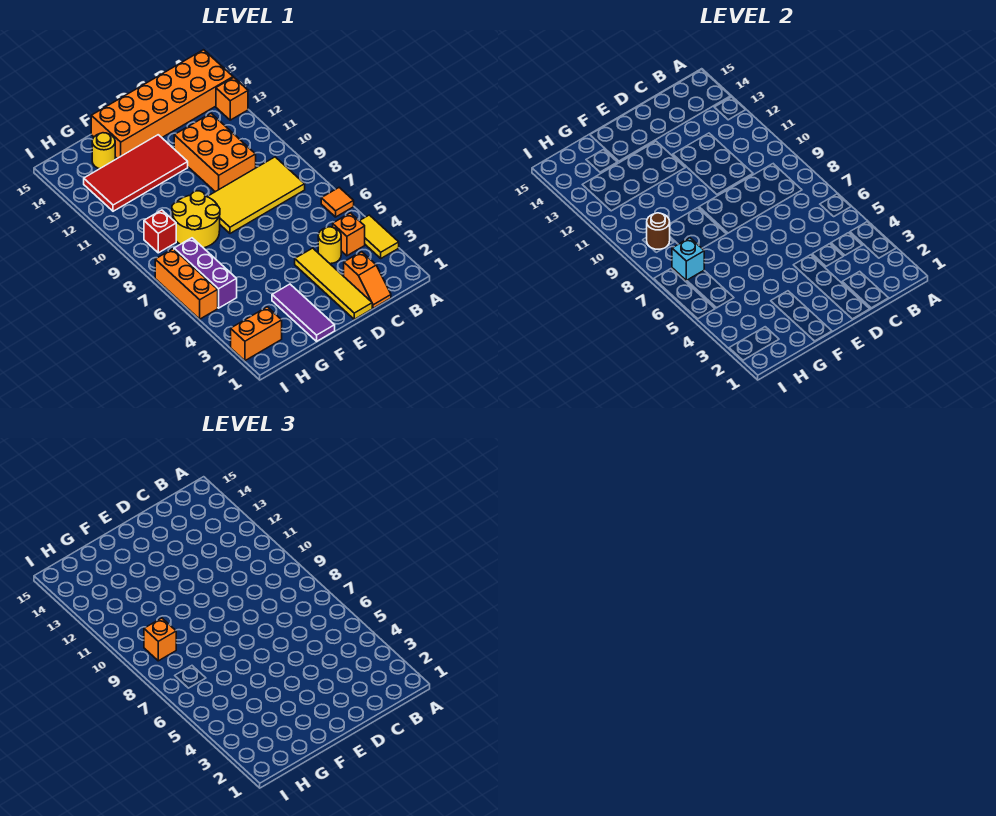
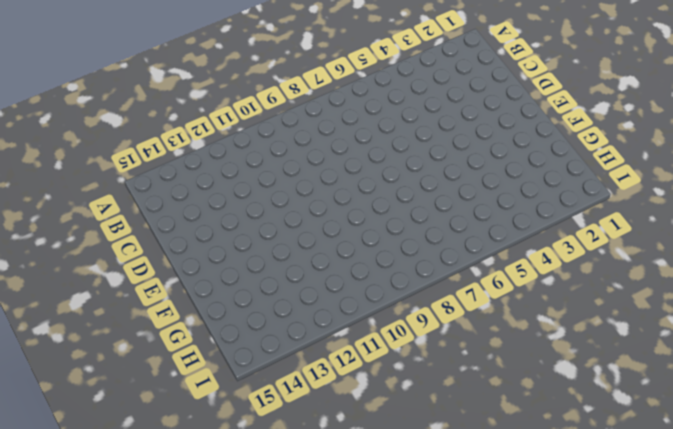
none -> yellow tile A3:A4 level 1
none -> orange tile A6 level 1
none -> orange brick A13 level 1

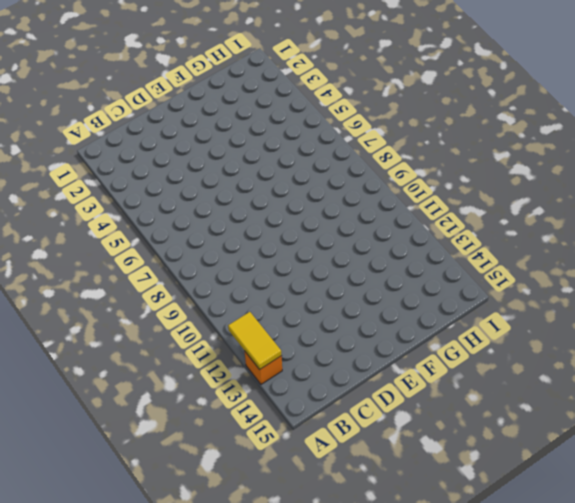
yellow tile A12:A13 level 2 -> yellow tile A3:A4 level 1
none -> orange tile A6 level 1
none -> orange brick A14:F15 level 1
none -> orange brick B4 level 1

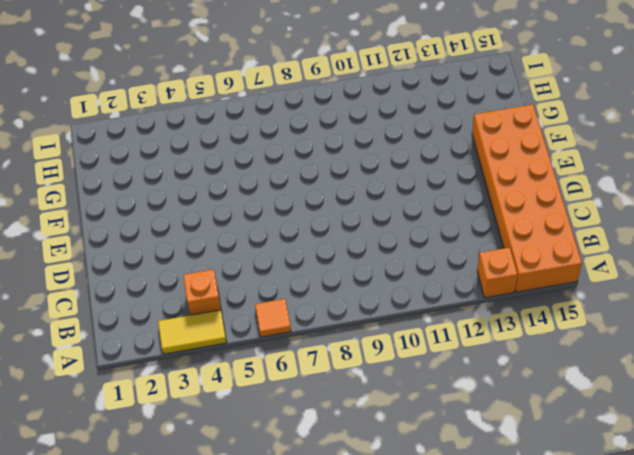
none -> yellow tile B8:E9 level 1
none -> orange slope C1:C2 level 1 top 2
none -> yellow round brick C4 level 1

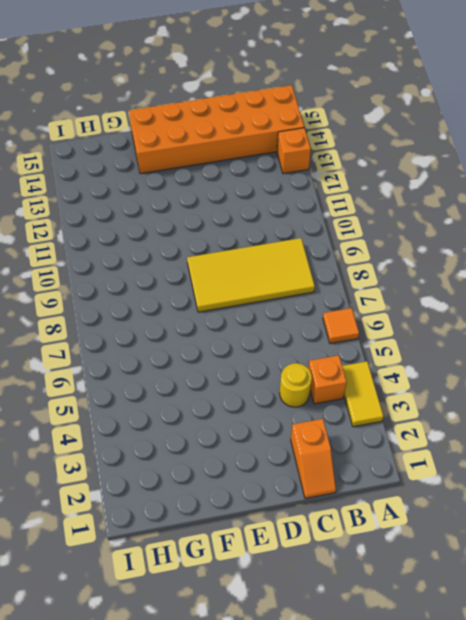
none -> orange brick C10:D12 level 1
none -> yellow tile D1:D4 level 1
none -> red tile E12:H13 level 1

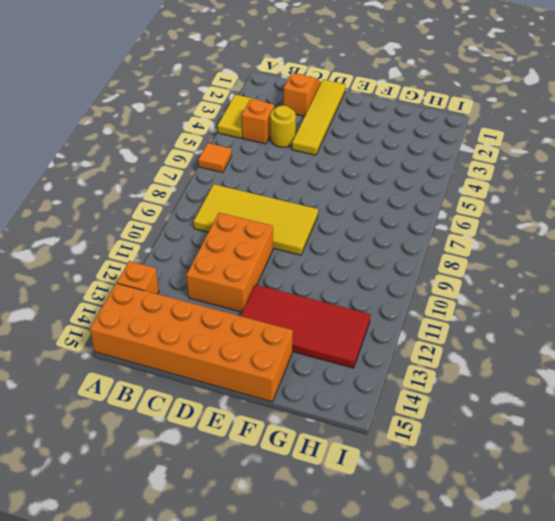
none -> purple tile F1:F3 level 1
none -> yellow round brick F8:G9 level 1
none -> yellow round brick G14 level 1

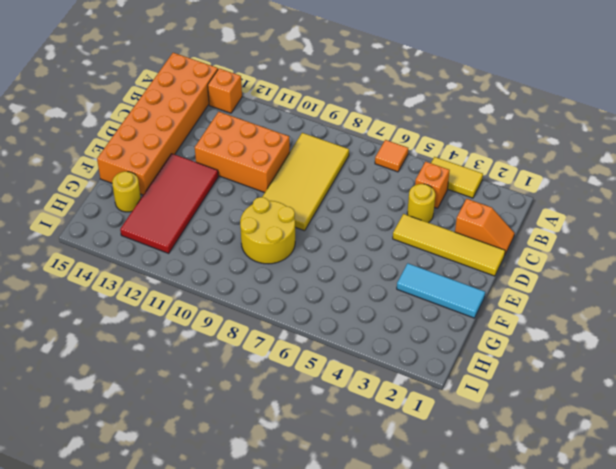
cyan tile F1:F3 level 1 -> purple tile F1:F3 level 1
none -> orange brick H2:I2 level 1
none -> purple brick H5:H7 level 1
none -> red brick H9 level 1

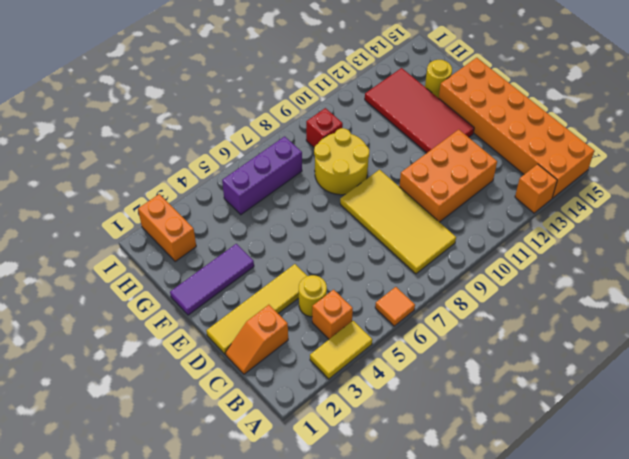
none -> orange brick I5:I7 level 1
none -> cyan brick H7 level 2
none -> brown round brick H9 level 2

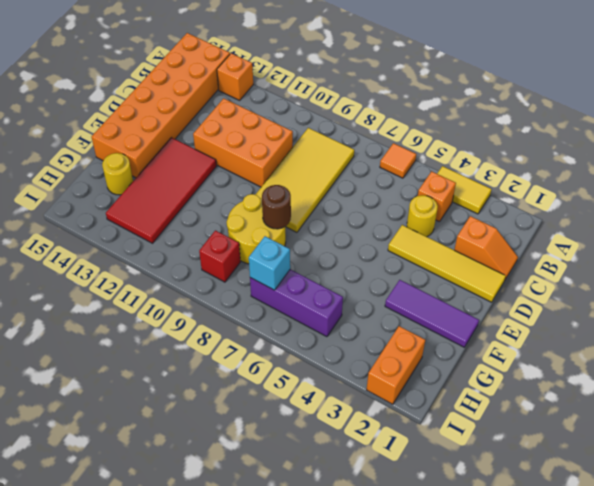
brown round brick F8 level 2 -> brown round brick H9 level 2
none -> orange brick I5:I7 level 1
none -> orange brick H9 level 3

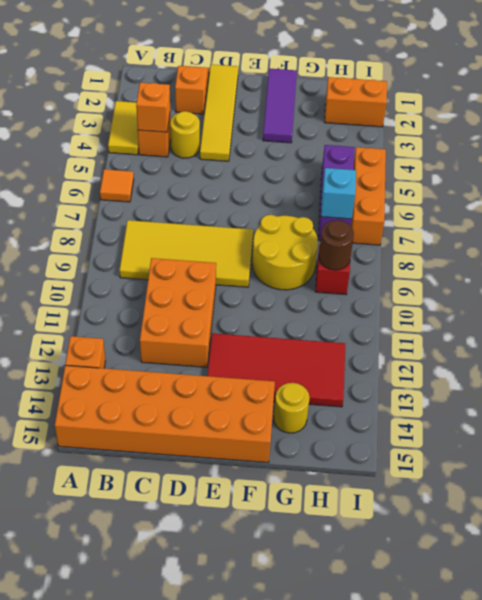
orange brick B4 level 2 -> orange brick H9 level 3

